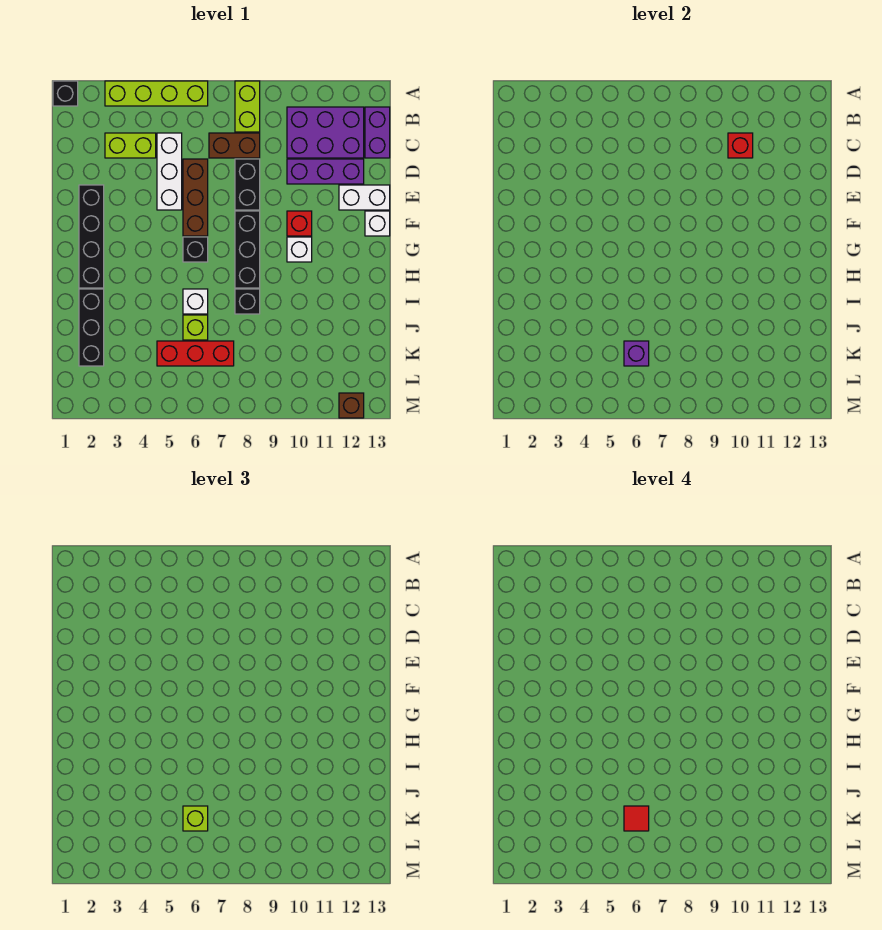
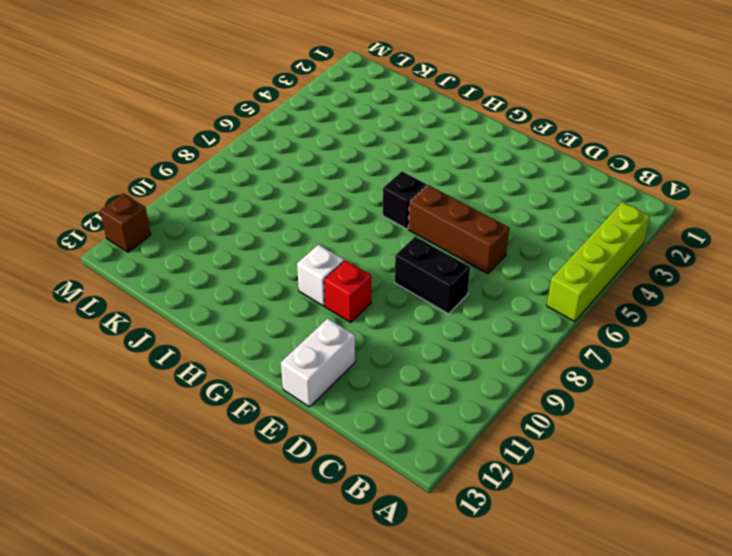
none -> black brick A1 level 1
none -> lime brick A8:B8 level 1
none -> purple brick B10:C12 level 1

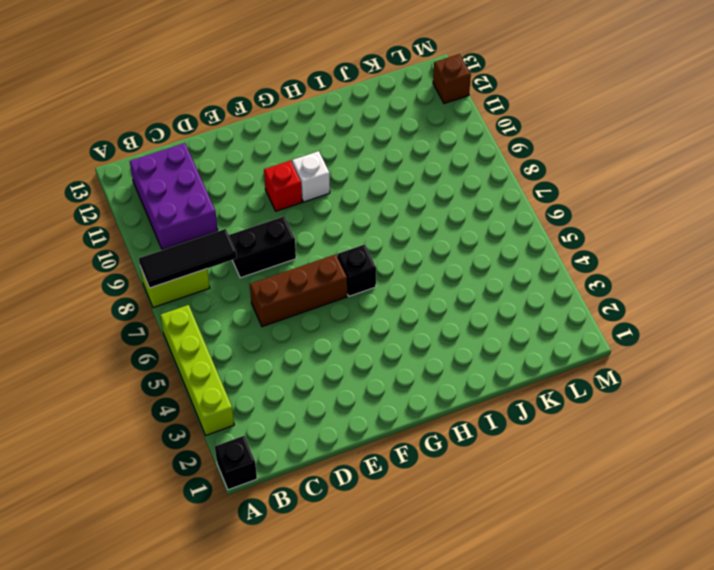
black tile A8:C8 level 2 -> none
none -> purple brick B13:C13 level 1
none -> lime brick C3:C4 level 1
none -> white brick C5:E5 level 1

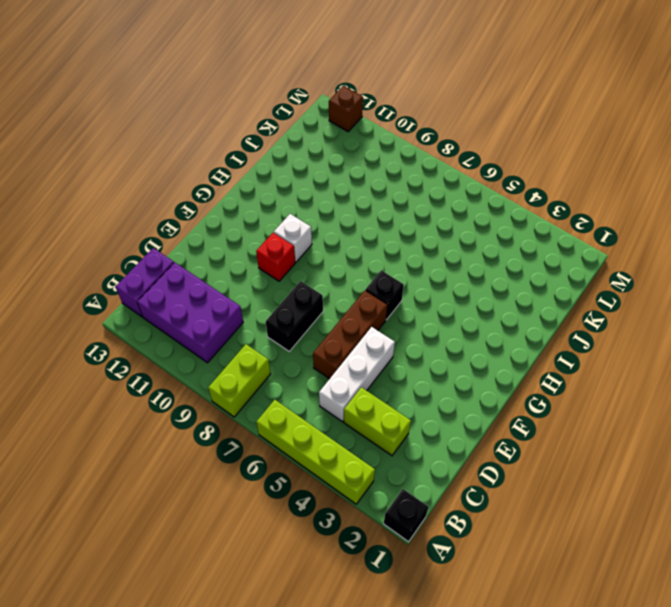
none -> brown brick C7:C8 level 1
none -> purple brick D10:D12 level 1
none -> black brick E2:H2 level 1

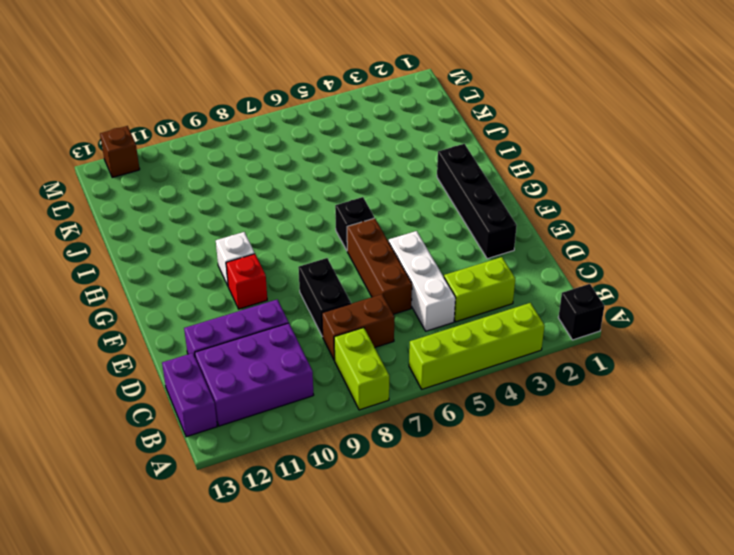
none -> white brick E12:E13 level 1
none -> black brick F8:H8 level 1
none -> white brick F13 level 1

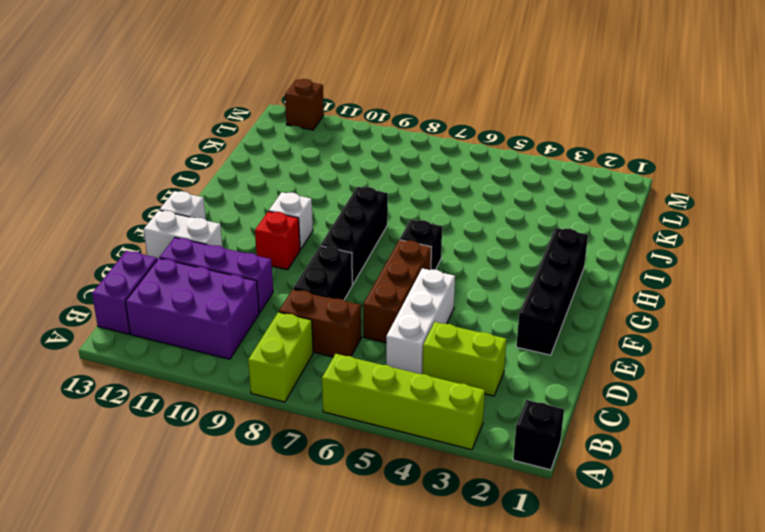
none -> black brick I2:K2 level 1
none -> white brick I6 level 1
none -> black brick I8 level 1

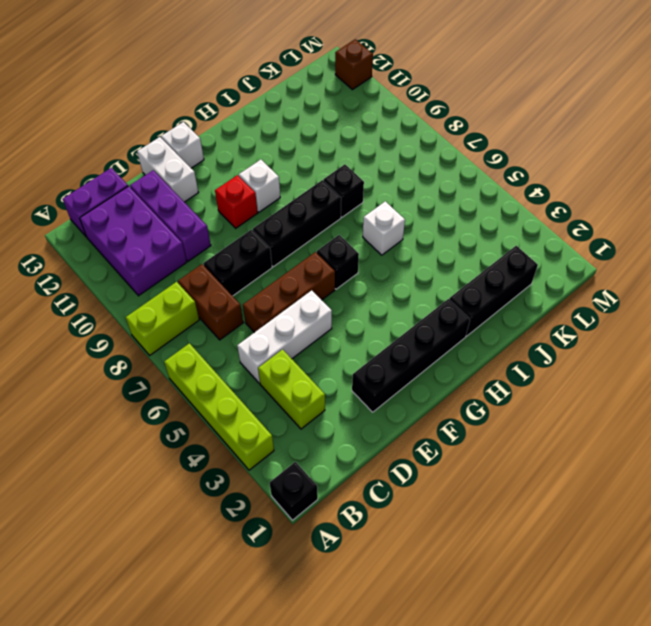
none -> lime brick J6 level 1
none -> red brick K5:K7 level 1
none -> red brick C10 level 2

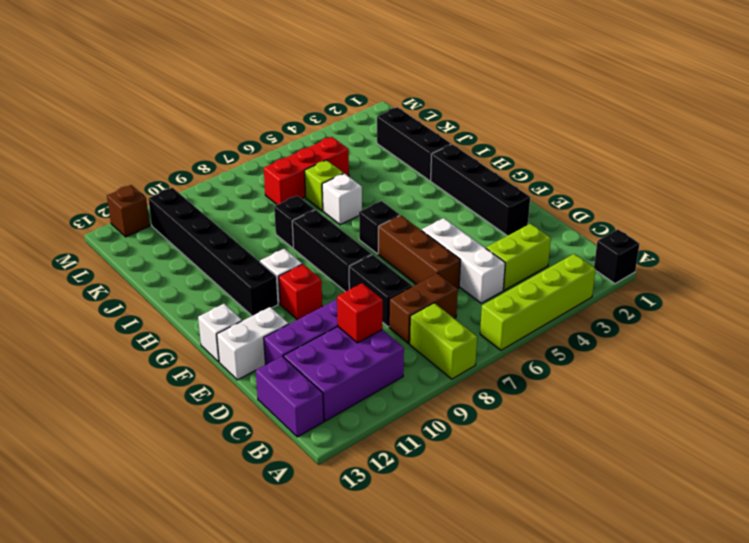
black brick G11:L11 level 1 -> none
none -> purple brick K6 level 2
none -> lime brick K6 level 3
none -> red tile K6 level 4

